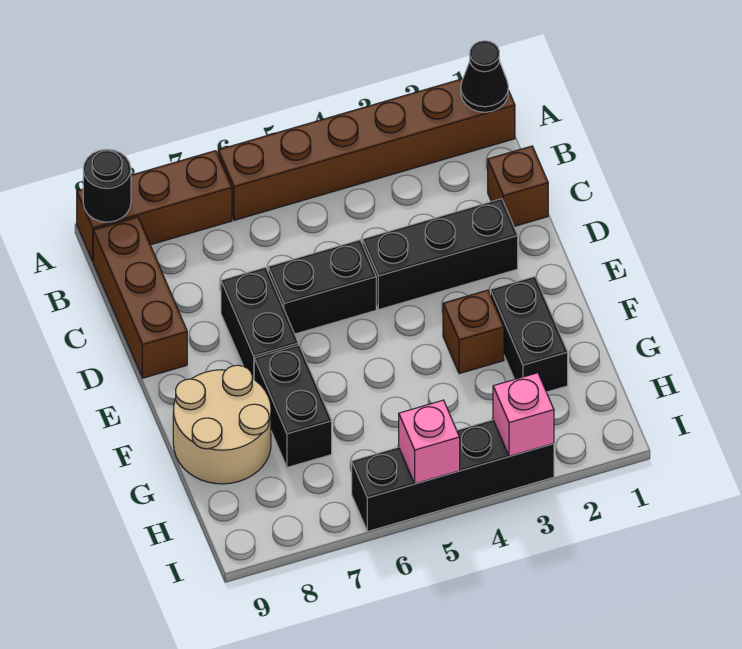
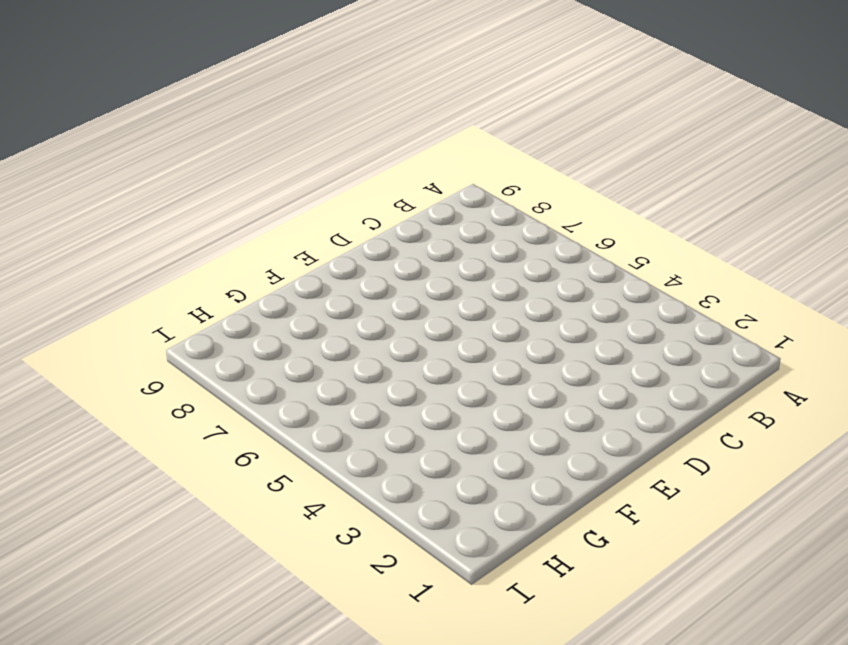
none -> brown brick A1:A6 level 1
none -> brown brick A7:A9 level 1
none -> brown brick B9:D9 level 1

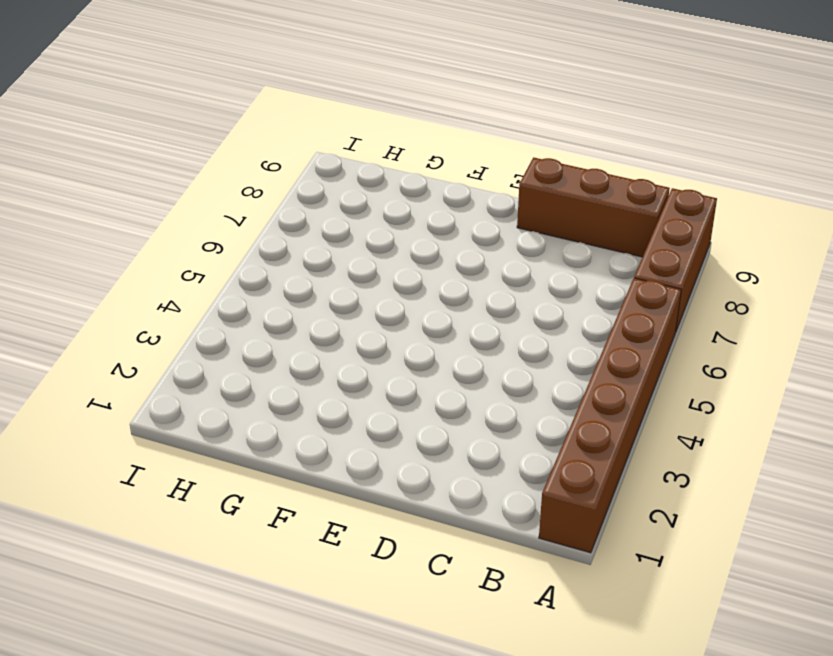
none -> brown brick C1 level 1
none -> black brick D2:D4 level 1
none -> black brick D5:D6 level 1

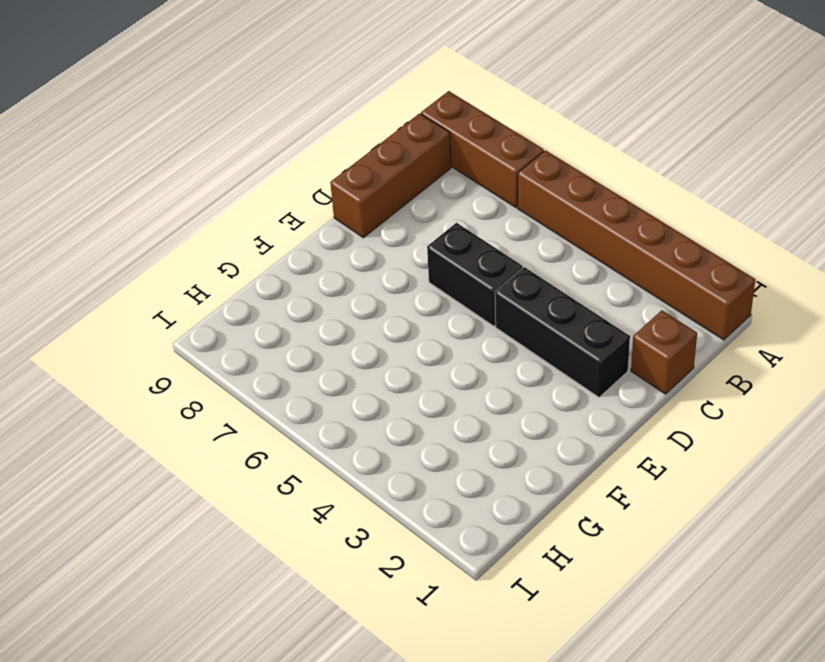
none -> black brick D7:E7 level 1
none -> black brick F2:G2 level 1
none -> brown brick F3 level 1

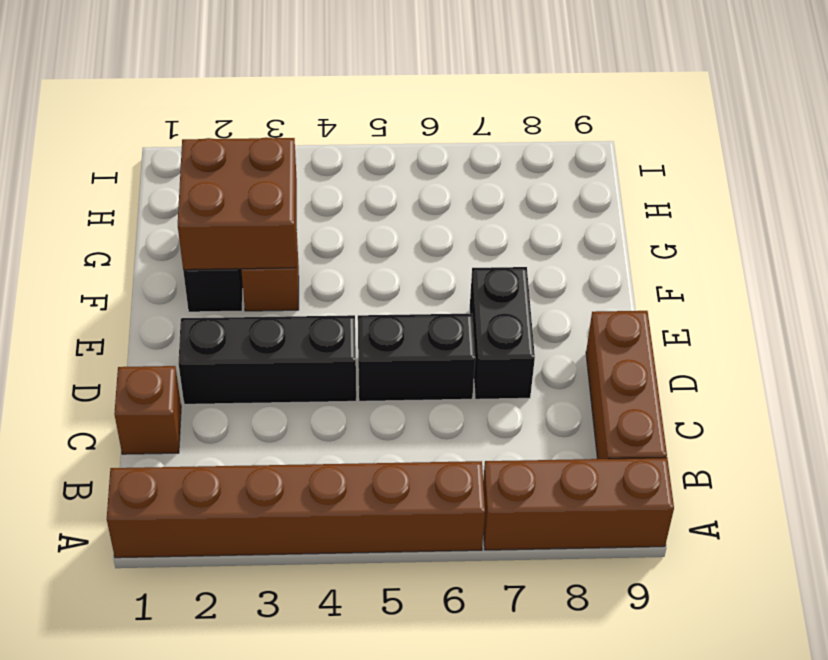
brown brick F2:G3 level 2 -> none
none -> black brick F7:G7 level 1
none -> tan round brick F8:G9 level 1
none -> black brick I3:I6 level 1

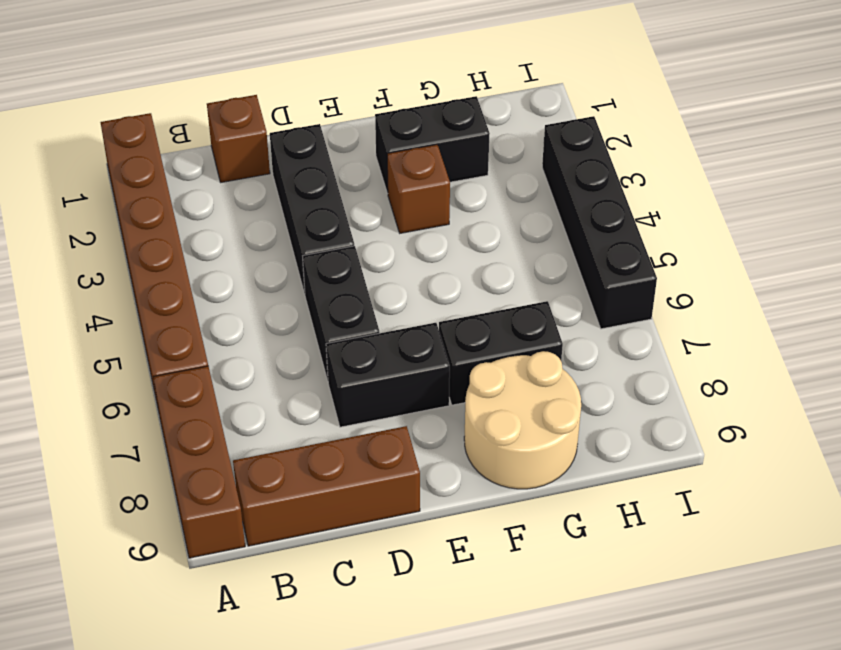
none -> black cone A1 level 2
none -> black round brick A9 level 2
none -> pink brick I3 level 2

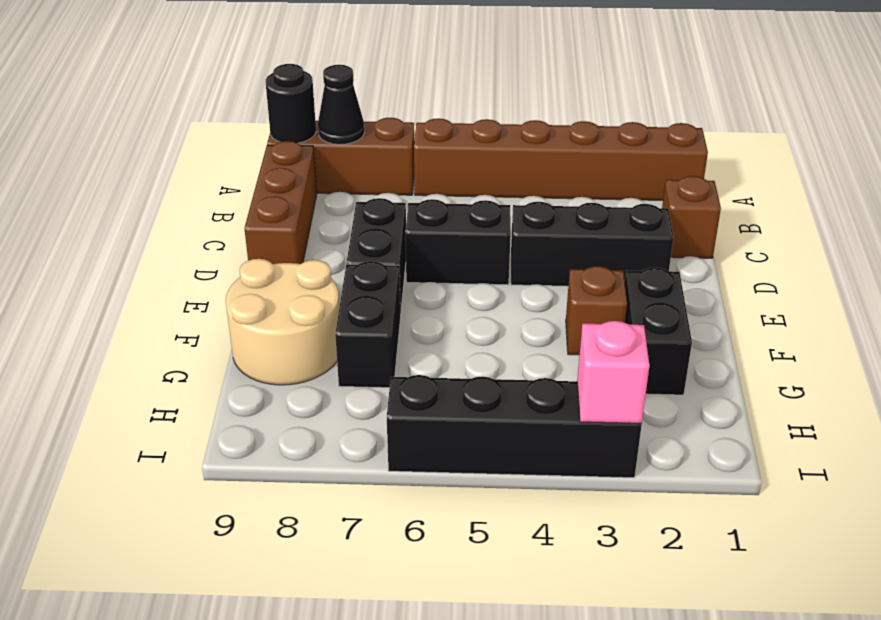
black cone A8 level 2 -> black cone A1 level 2
none -> pink brick I5 level 2

